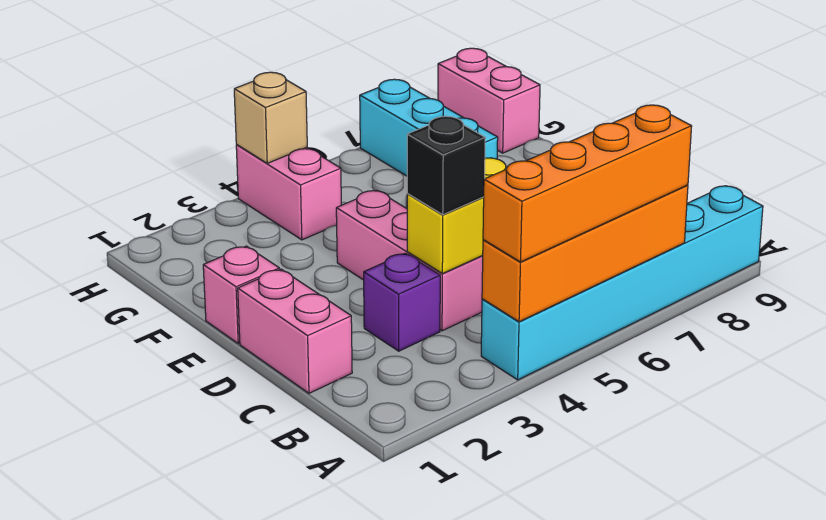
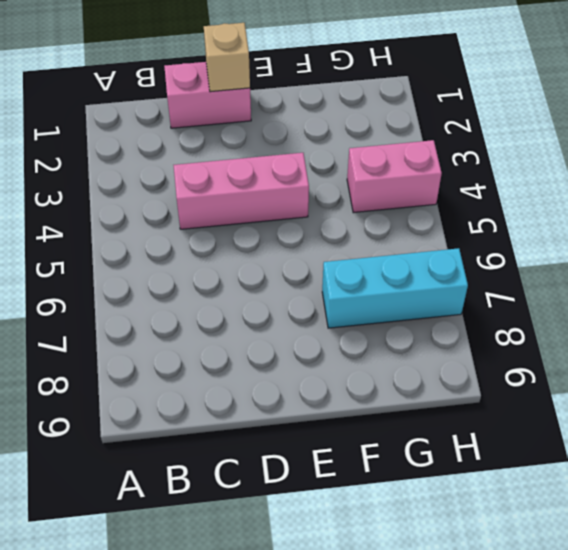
tan brick D1 level 2 -> tan brick H4 level 2
none -> cyan brick A4:A9 level 1
none -> purple brick C3 level 1
none -> pink brick E1 level 1

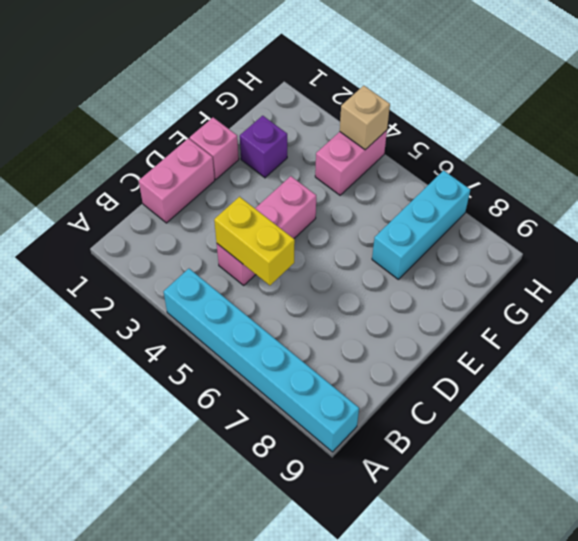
purple brick F2 level 1 -> purple brick C3 level 1
none -> pink brick G9:H9 level 1
none -> orange brick A4:A7 level 2
none -> orange brick A4:A7 level 3

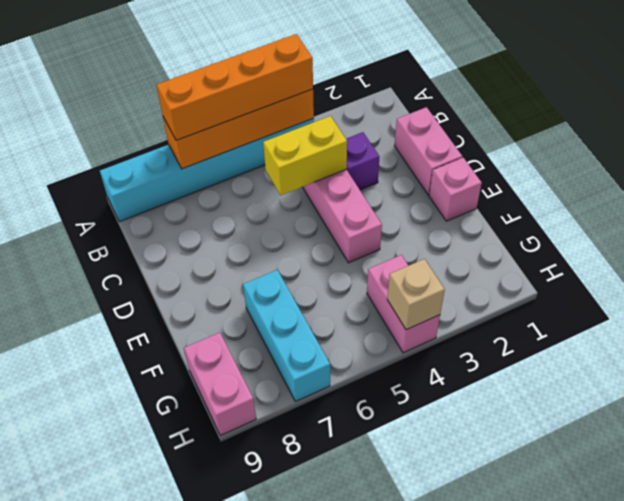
none -> black brick C4 level 3

